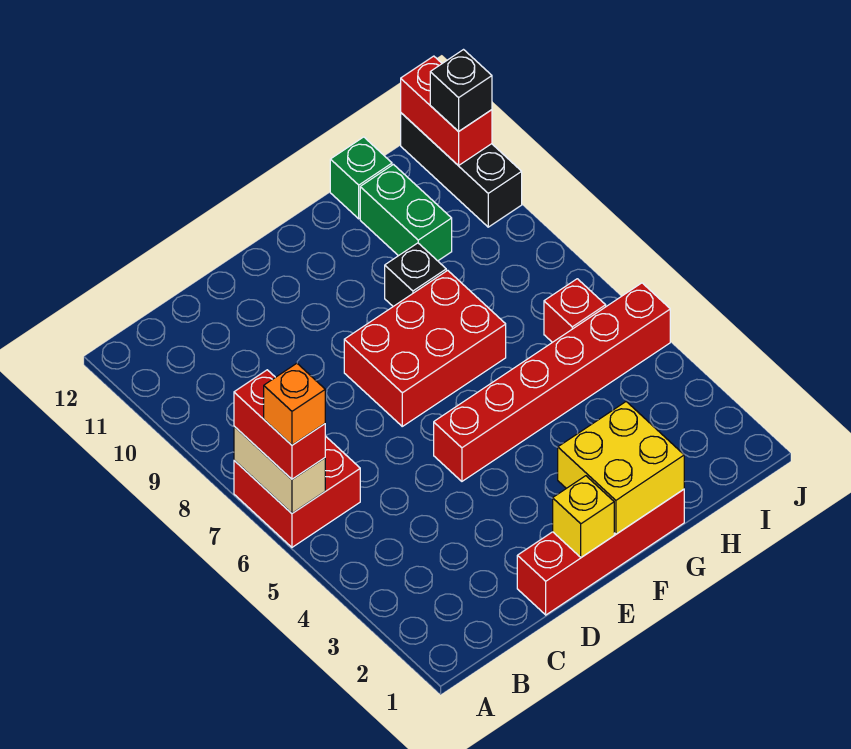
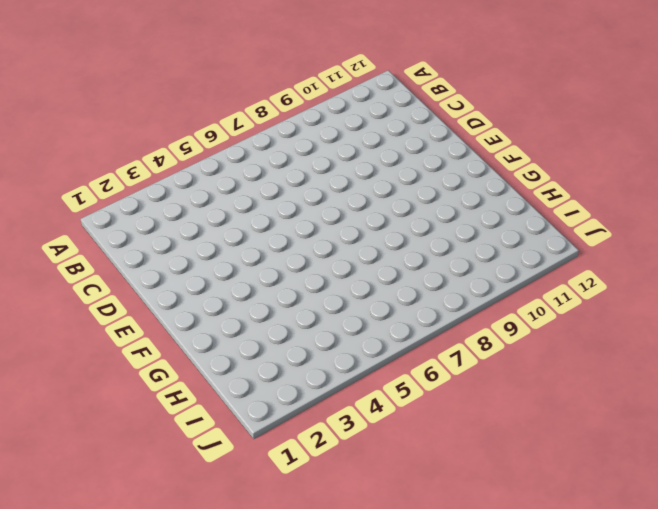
none -> red brick A6:B7 level 1
none -> red brick D1:G1 level 1
none -> red brick E5:J5 level 1

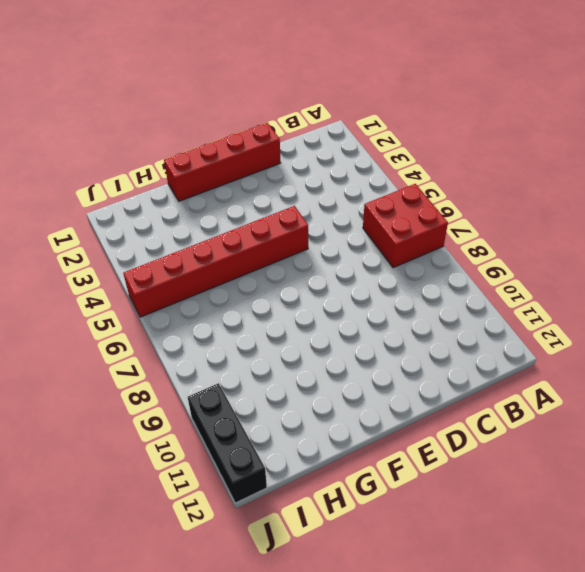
none -> red brick E7:G8 level 1
none -> black brick G9 level 1
none -> green brick H10:H11 level 1

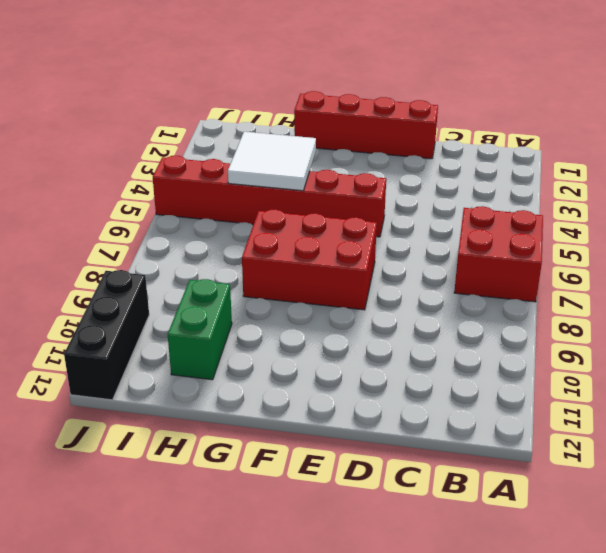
white tile G4:H5 level 2 -> none
none -> black brick G9 level 1
none -> green brick H12 level 1
none -> red brick I6 level 1

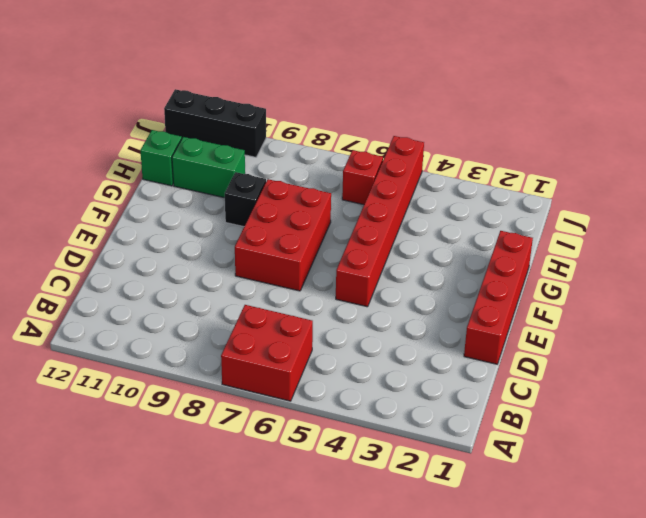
none -> tan brick A6:A7 level 2
none -> yellow brick E1 level 2
none -> yellow brick F1:G2 level 2

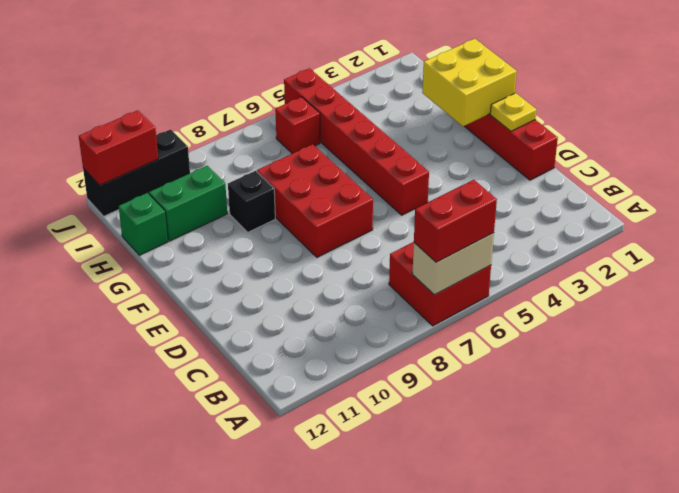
yellow plate E1 level 2 -> yellow brick E1 level 2
none -> black brick J11 level 3
none -> orange brick A6 level 4

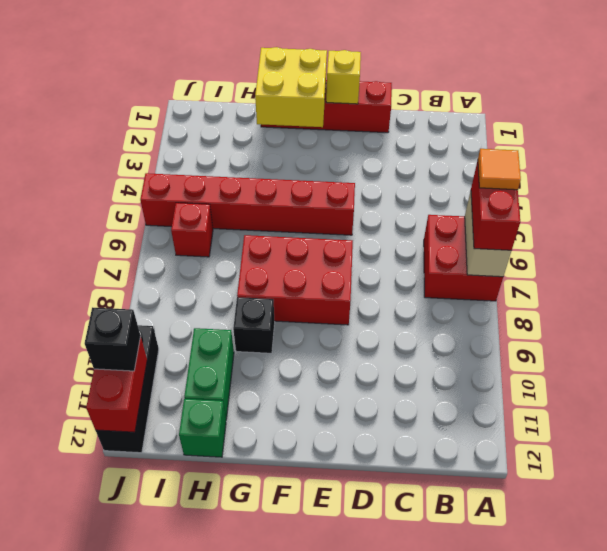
orange tile A6 level 4 -> orange brick A6 level 4

